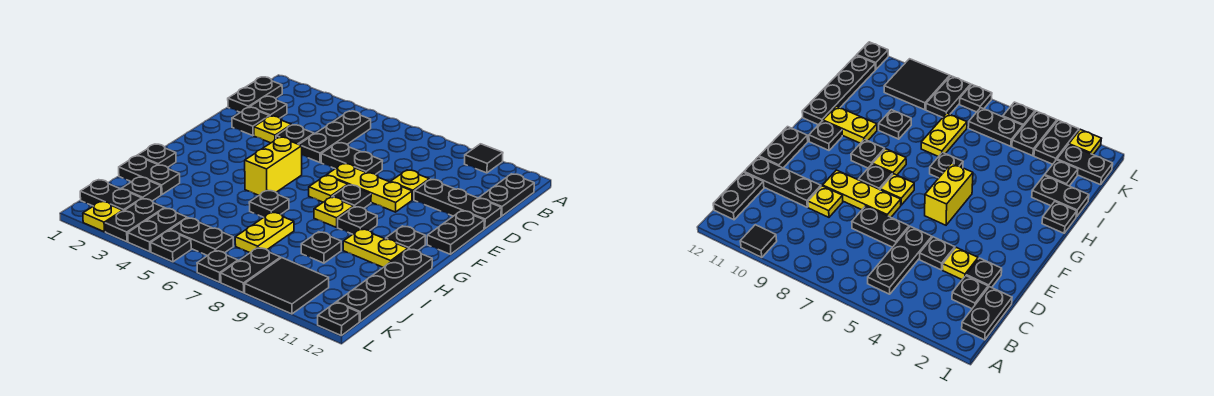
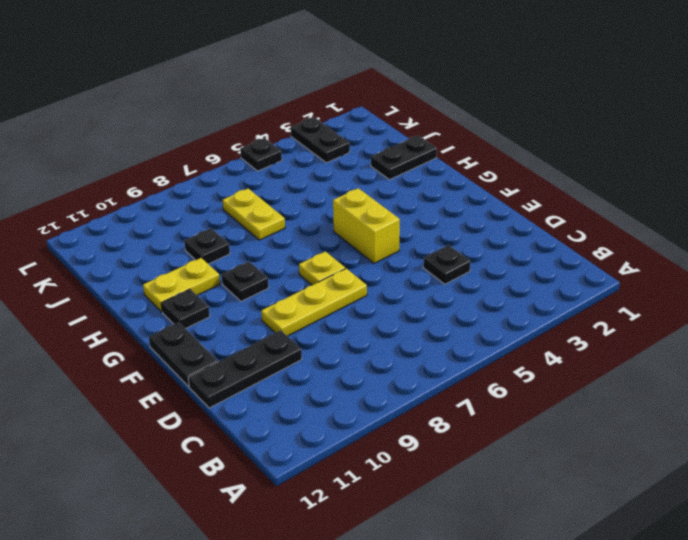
none -> black tile A10 level 1
none -> black plate B1:C1 level 1
none -> black plate B5:D5 level 1
none -> black plate B12:C12 level 1

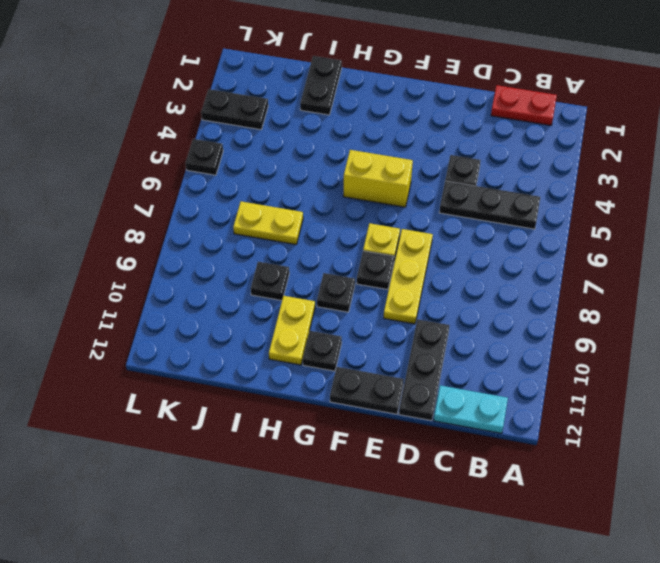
red plate B1:C1 level 1 -> black plate B1:C1 level 1
cyan plate B12:C12 level 1 -> black plate B12:C12 level 1
none -> black tile A10 level 1
none -> black plate C2 level 1
none -> black plate D2 level 1
none -> yellow plate D3 level 1

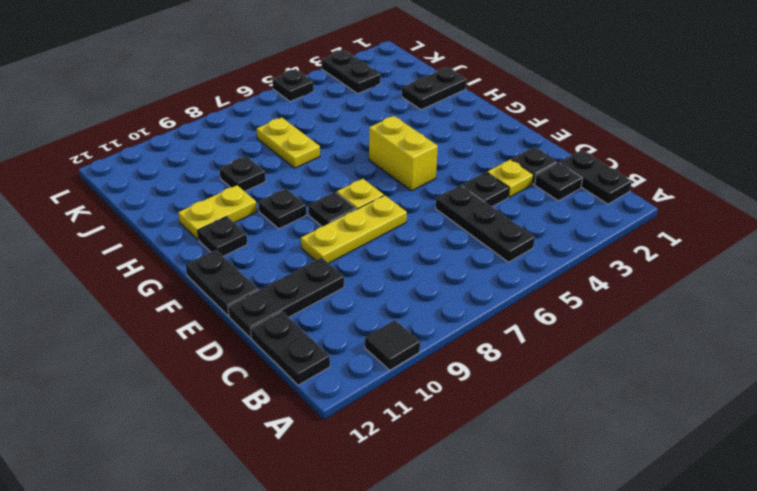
none -> black plate D6:D7 level 1
none -> yellow plate D9 level 1
none -> yellow plate G8 level 1
none -> black plate H1 level 1

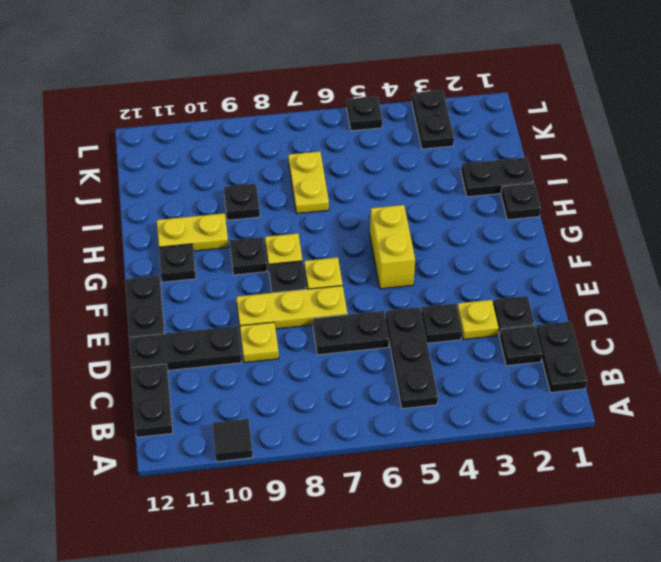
none -> black plate H6 level 1
none -> black plate H12:K12 level 1
none -> black plate J2 level 1
none -> black plate K1:K2 level 1

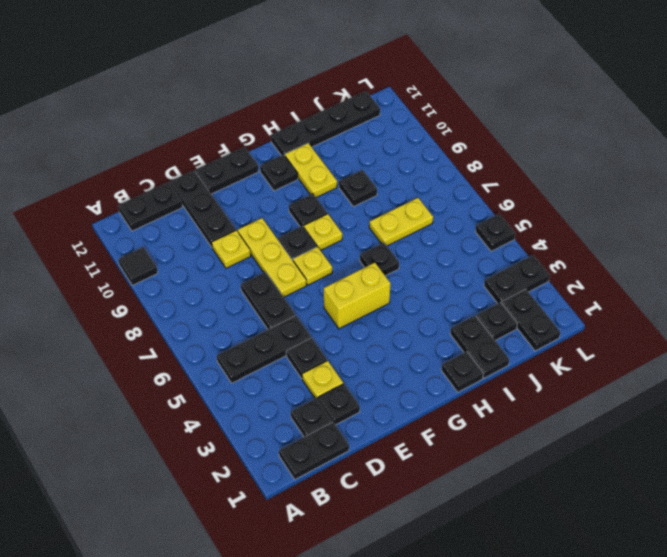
none -> black plate K4:L4 level 1
none -> black plate K5:K6 level 1
none -> black plate K8:L8 level 1
none -> black tile K9:L10 level 1

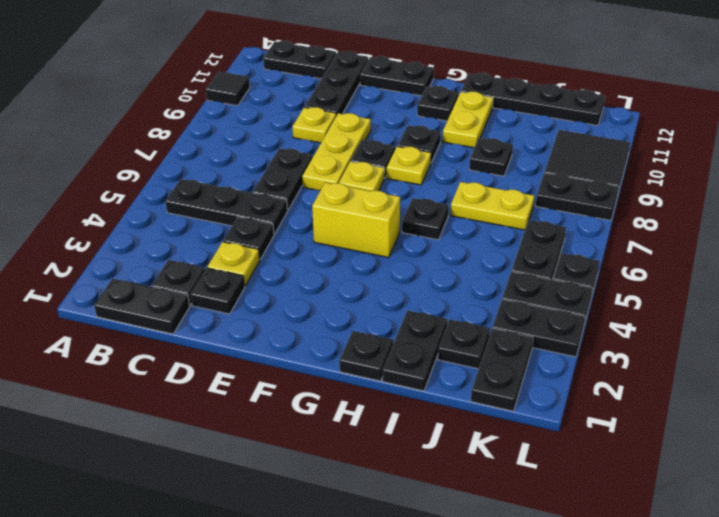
none -> yellow plate L2 level 1
none -> black plate L7 level 1
none -> black plate L12 level 1

